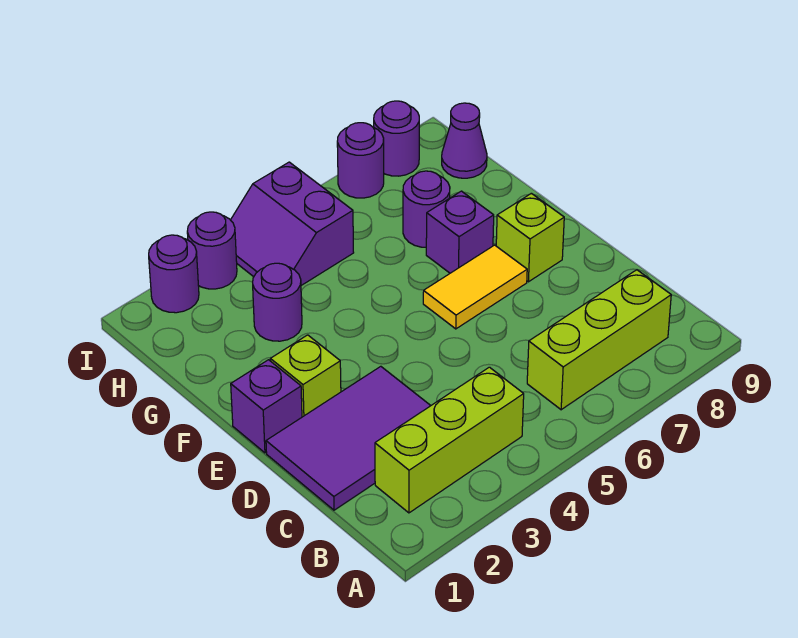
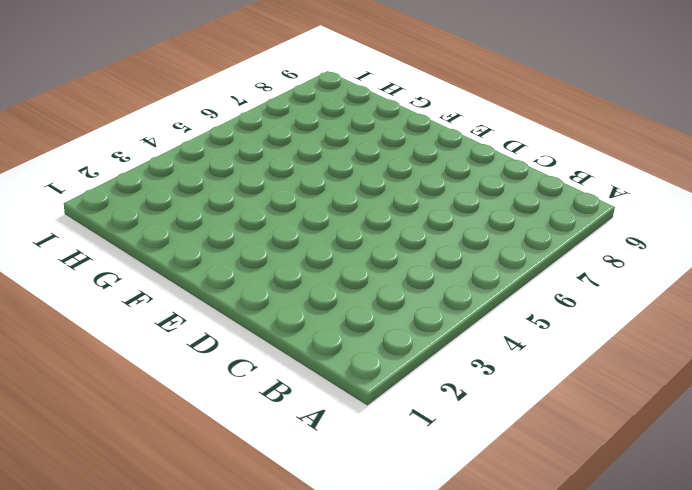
none -> lime brick B2:B4 level 1
none -> lime brick B6:B8 level 1
none -> purple tile C1:D3 level 1

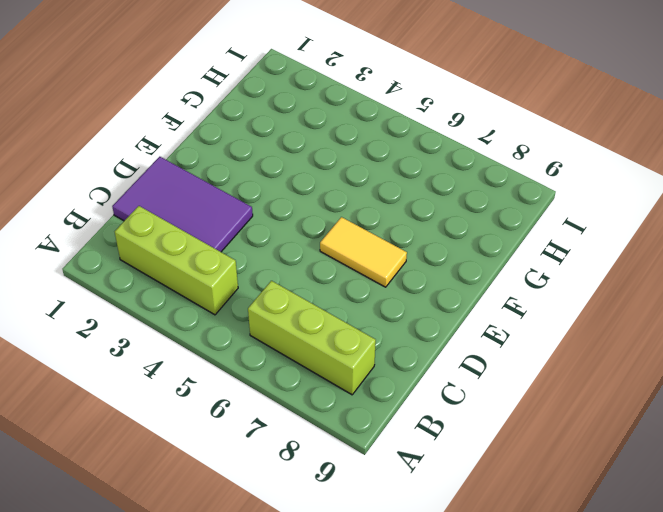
none -> purple brick E1 level 1
none -> lime brick E2 level 1
none -> lime brick E8 level 1

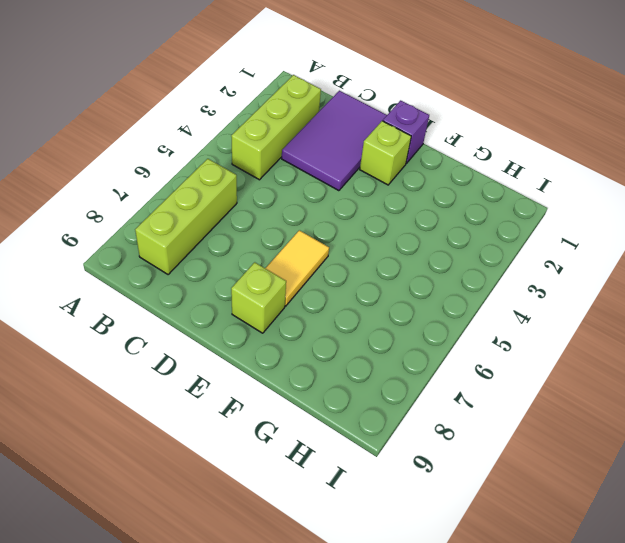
none -> purple brick F7 level 1
none -> purple round brick G3 level 1
none -> purple round brick G7 level 1

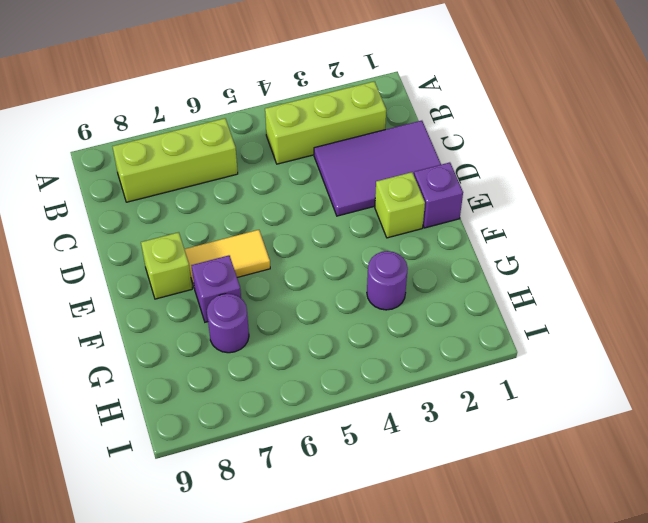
none -> purple slope H4:I5 level 1 top 5
none -> purple cone H9 level 1
none -> purple round brick I2 level 1

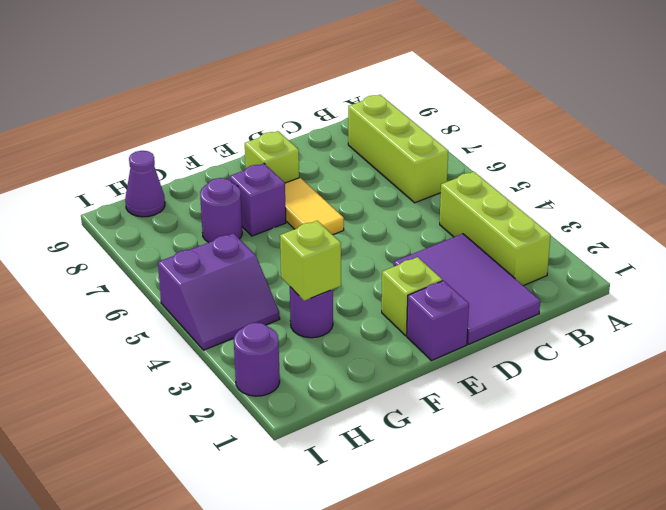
lime brick G3 level 2 -> none
none -> purple round brick I3 level 1
none -> purple round brick I7 level 1
none -> purple round brick I8 level 1

